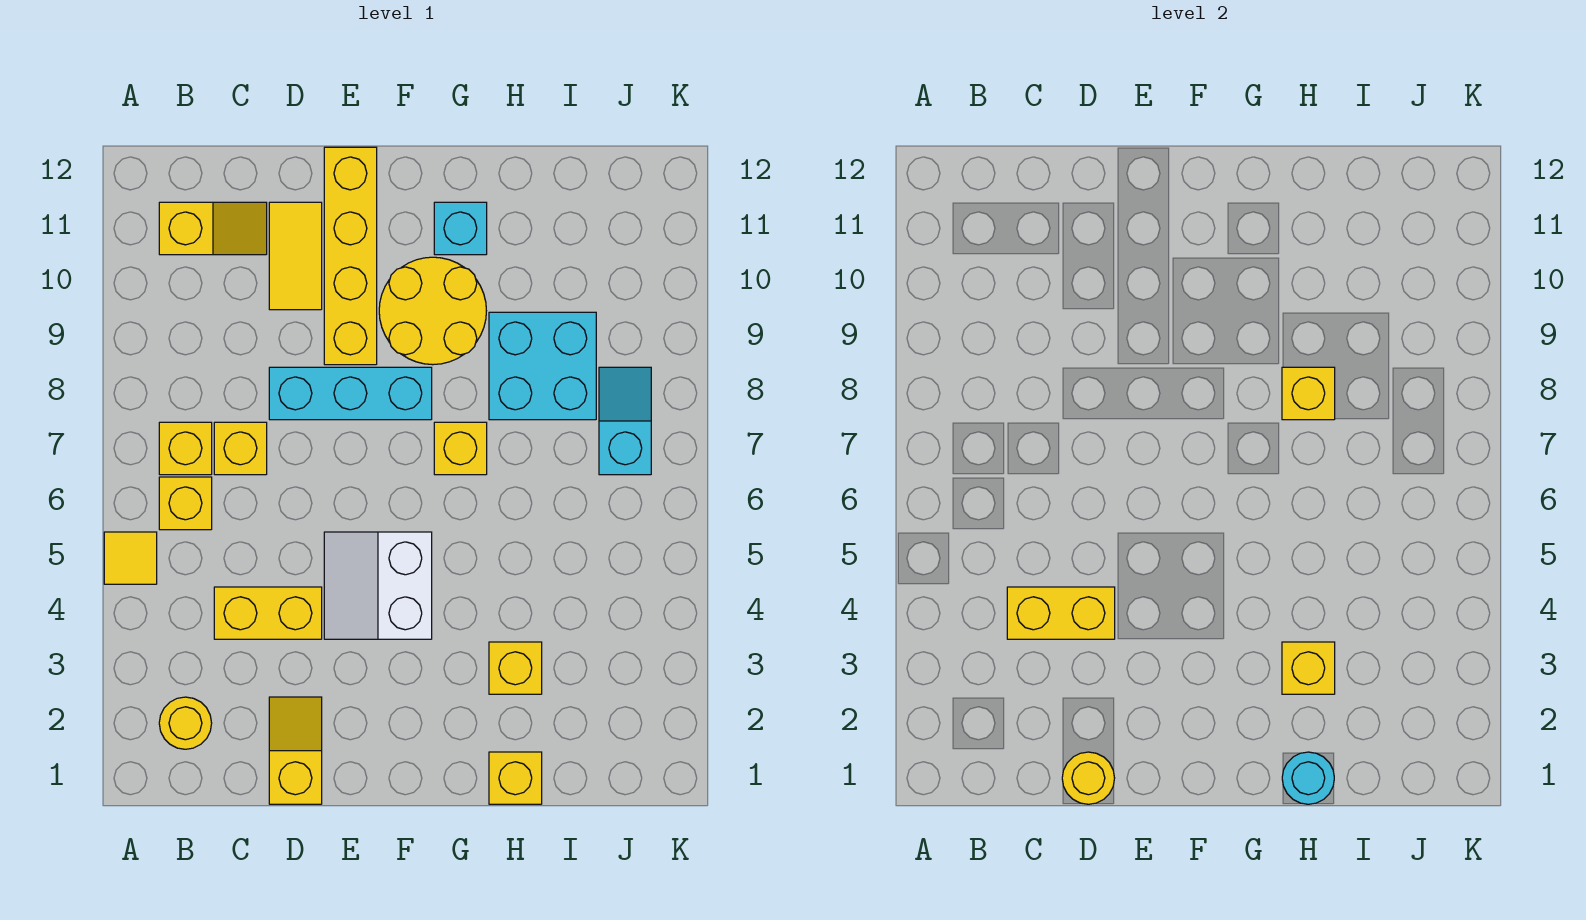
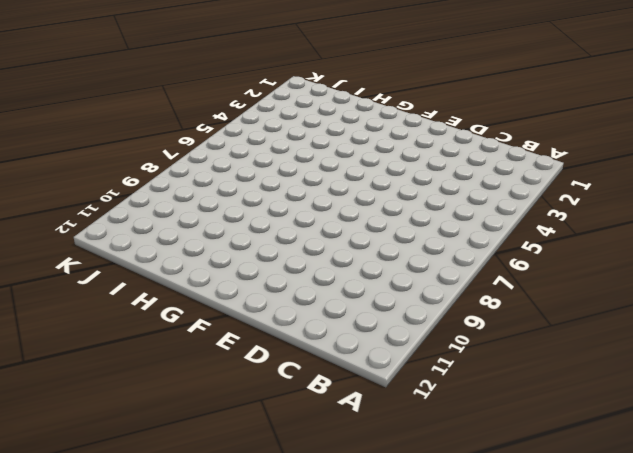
none -> yellow tile A5 level 1
none -> yellow round brick B2 level 1
none -> yellow brick B6 level 1

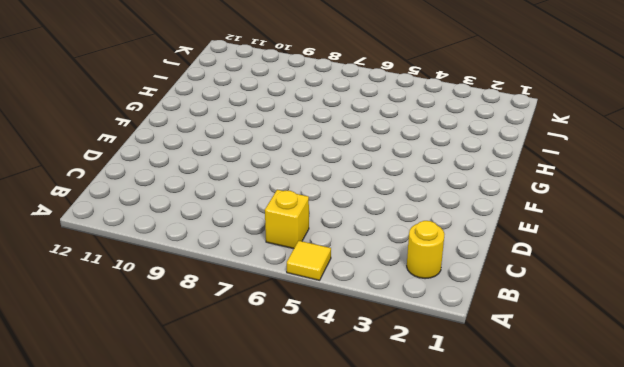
none -> yellow brick B7 level 1
none -> yellow slope B11:C11 level 1 top B
none -> yellow brick C4:D4 level 1

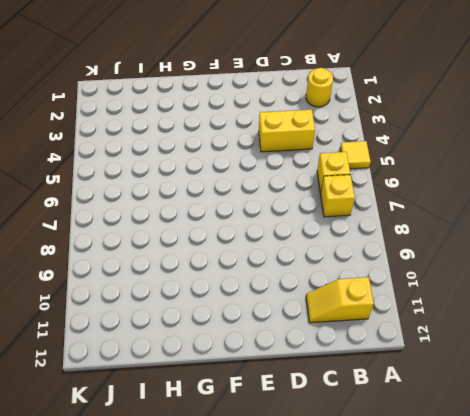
none -> yellow brick C7 level 1
none -> yellow slope D1:D2 level 1 top 1
none -> cyan brick D8:F8 level 1

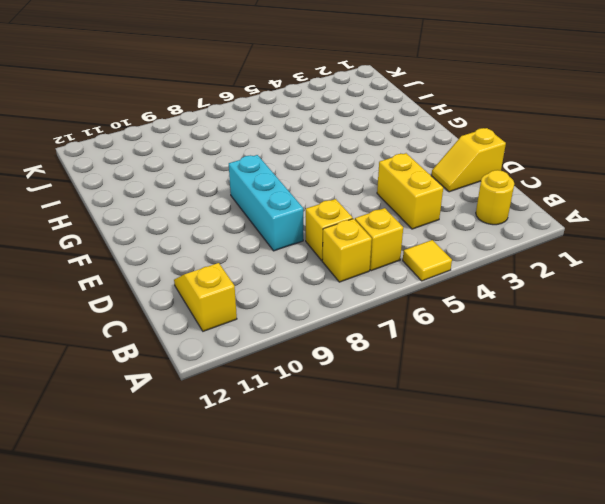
none -> yellow tile D10:D11 level 1
none -> white slope E4:F5 level 1 top F
none -> yellow brick E9:E12 level 1

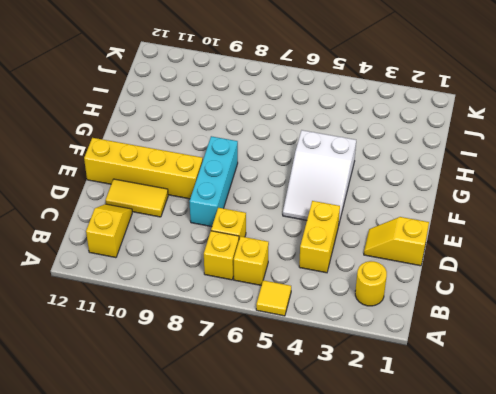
white slope E4:G5 level 1 top G -> white slope E4:F5 level 1 top F
none -> yellow round brick F9:G10 level 1
none -> yellow brick G7 level 1
none -> cyan brick G11 level 1

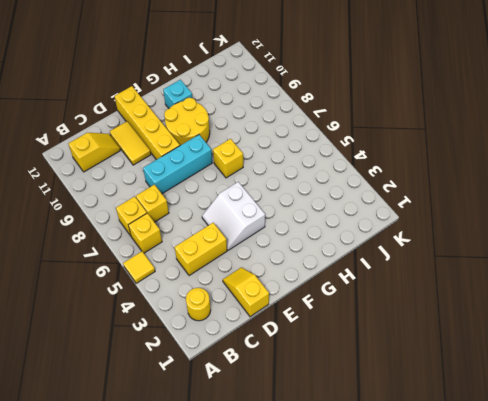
none -> yellow brick H1 level 1
none -> yellow brick H3 level 1
none -> cyan brick H8:I9 level 1

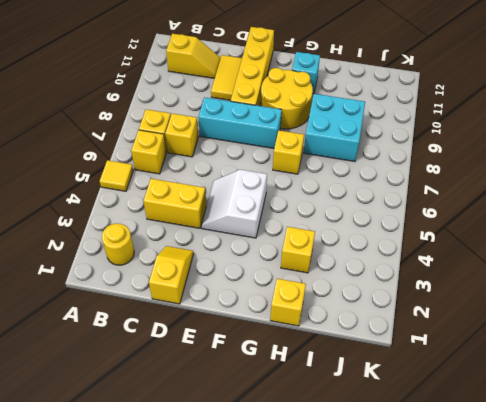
none -> cyan slope J7:J8 level 1 top 7
none -> yellow brick C4:D4 level 2
none -> yellow round brick D1 level 2

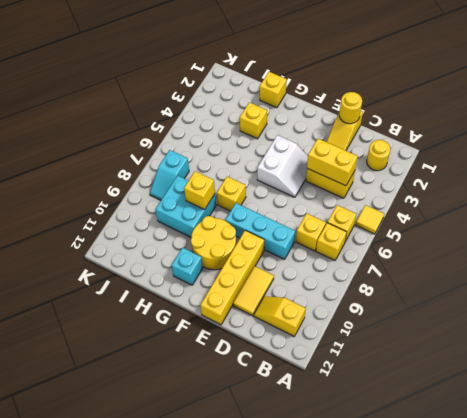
none -> cyan round brick H1 level 2
none -> yellow brick H3 level 2

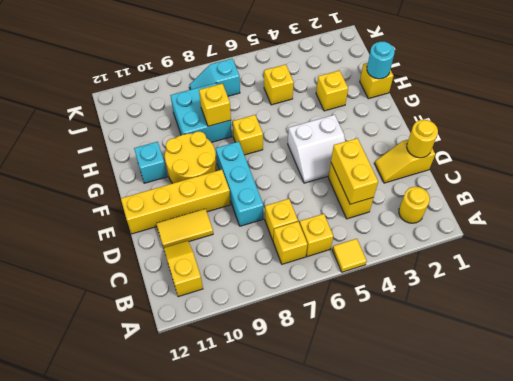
yellow brick I5 level 1 -> yellow brick H3 level 2

